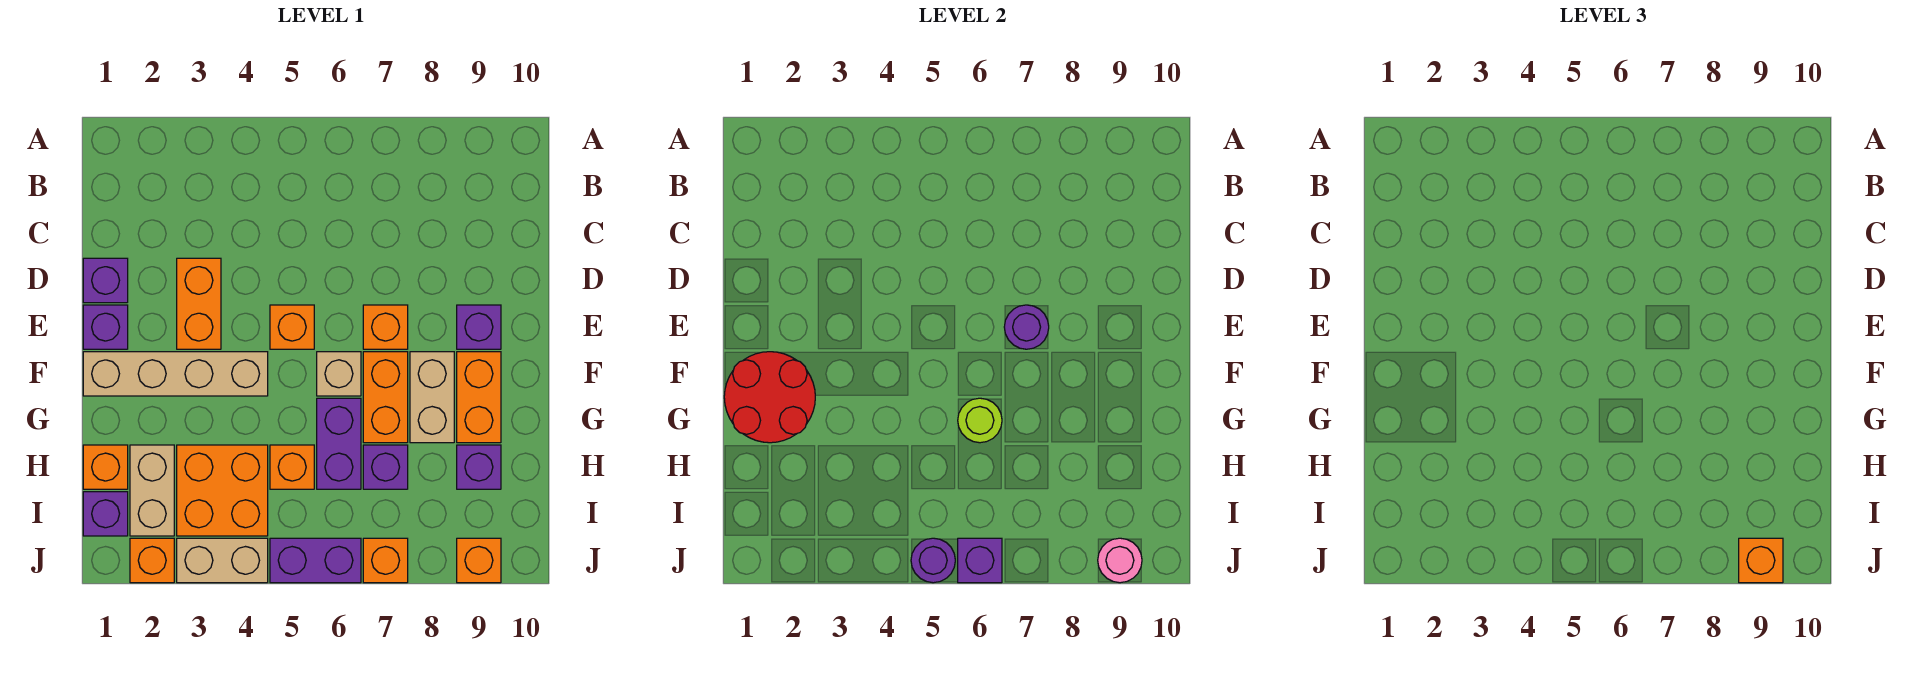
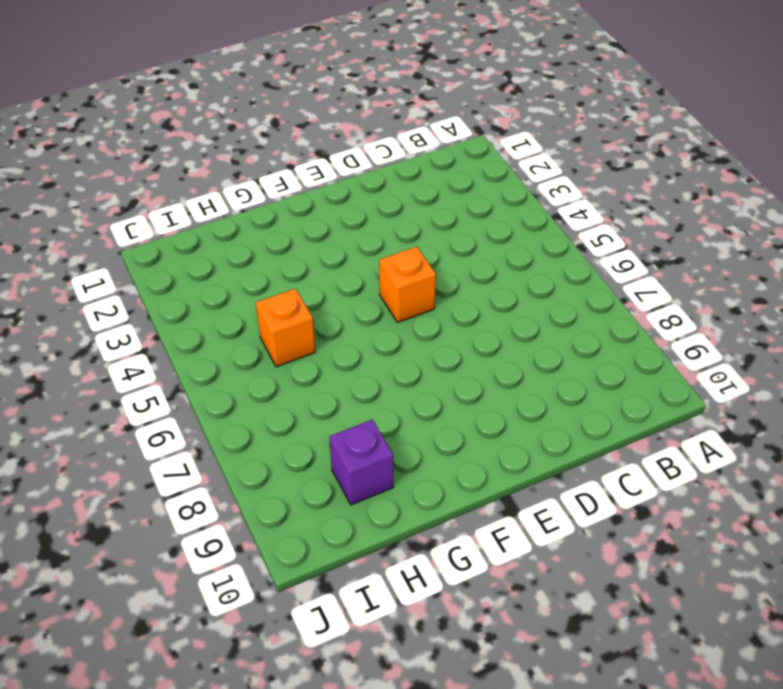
none -> purple brick D1 level 1
none -> orange brick D3:E3 level 1
none -> purple brick E1 level 1
none -> orange brick E7 level 1

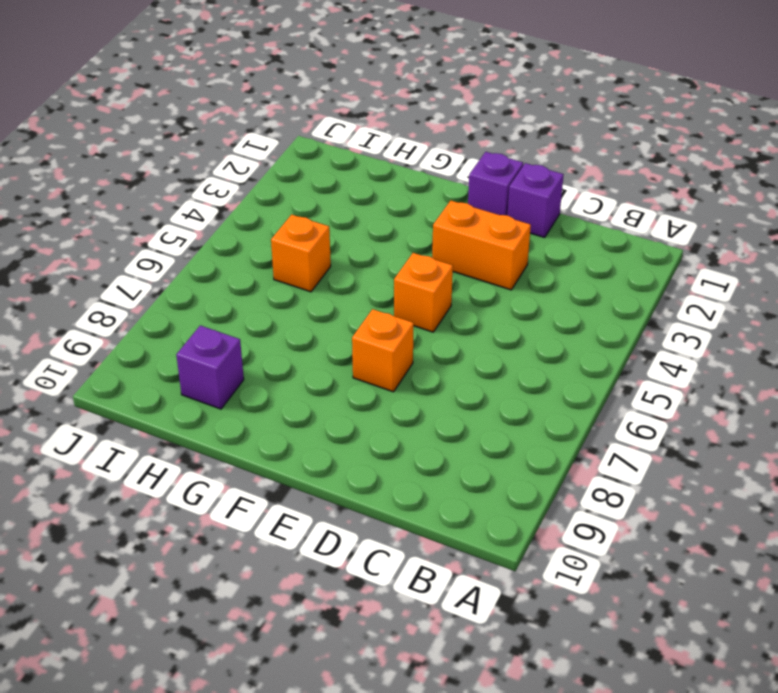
none -> purple brick E9 level 1
none -> tan brick F1:F4 level 1
none -> tan brick F6 level 1
none -> orange brick F7:G7 level 1

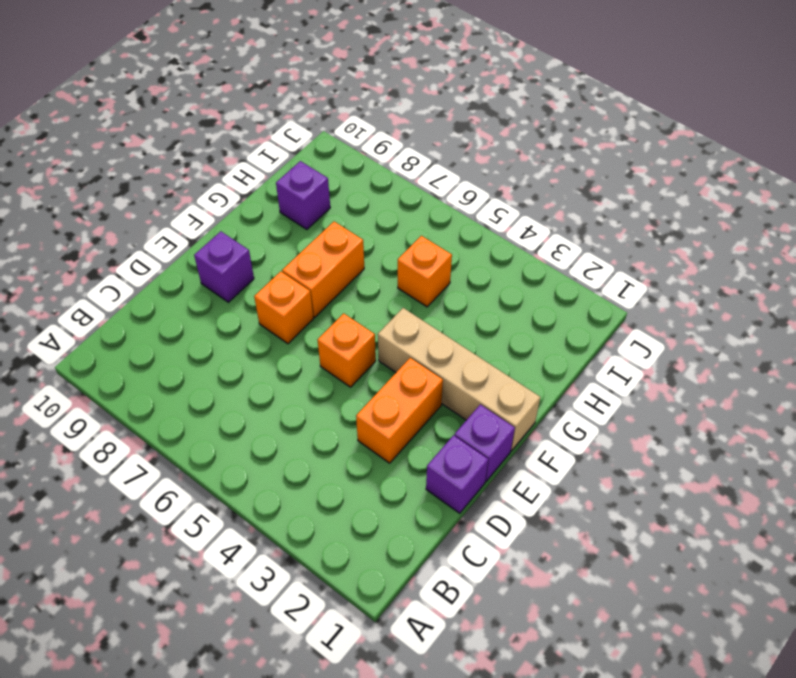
none -> tan brick F6 level 1
none -> tan brick F8:G8 level 1
none -> orange brick F9:G9 level 1
none -> purple brick G6:H6 level 1

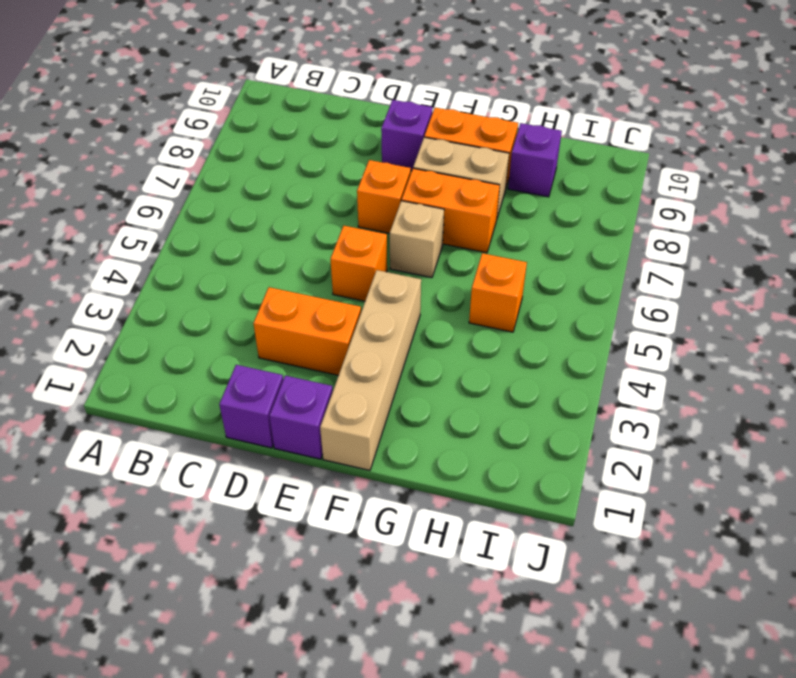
none -> purple brick G6:H6 level 1
none -> orange brick H1 level 1
none -> tan brick H2:I2 level 1
none -> orange brick H3:I4 level 1

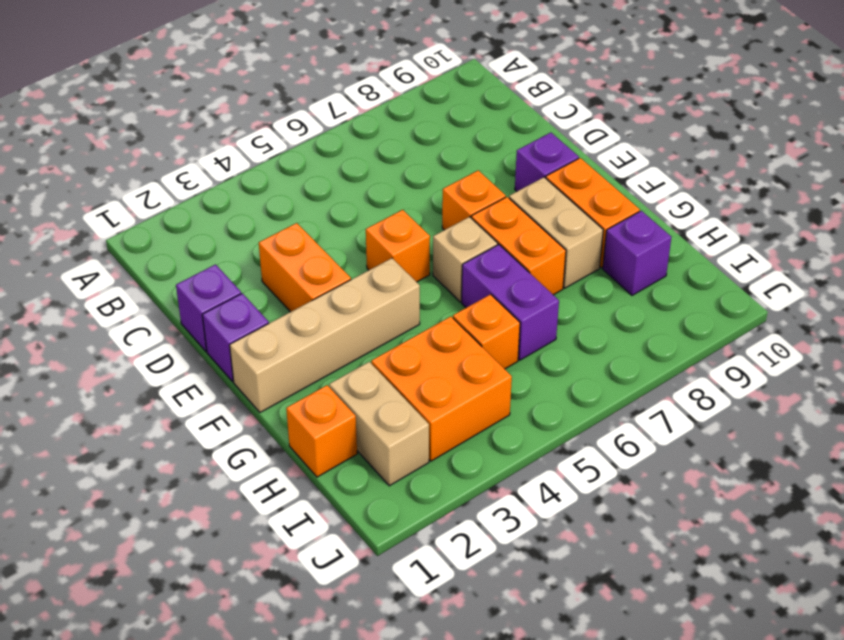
none -> purple brick H7 level 1
none -> purple brick I1 level 1
none -> orange brick J2 level 1
none -> tan brick J3:J4 level 1

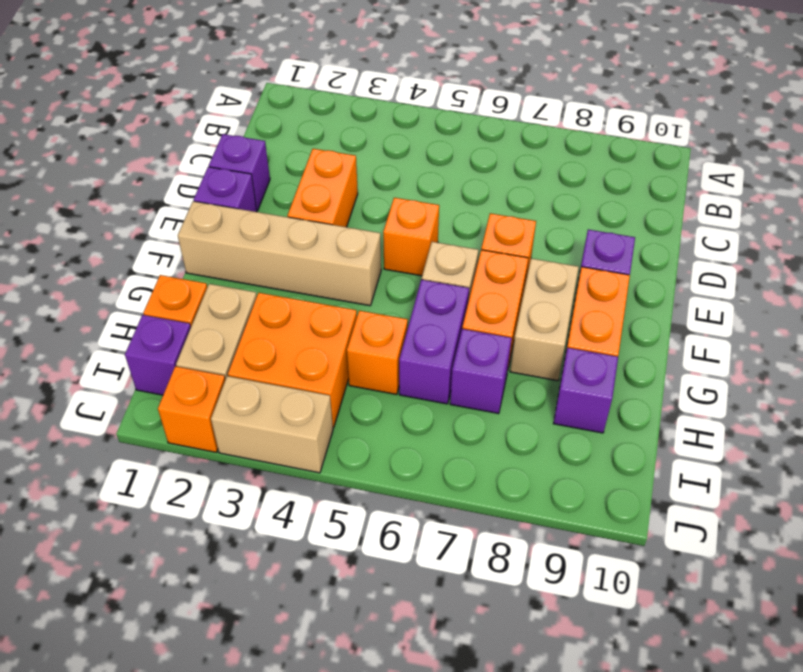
none -> purple brick J5:J6 level 1
none -> orange brick J7 level 1
none -> orange brick J9 level 1
none -> purple round brick E7 level 2

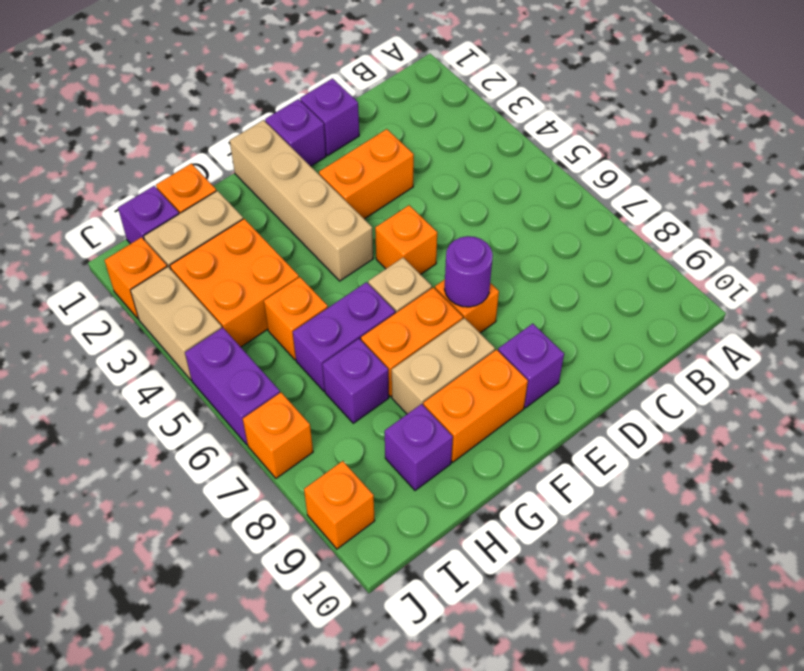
none -> red round brick F1:G2 level 2
none -> lime round brick G6 level 2
none -> purple round brick J5 level 2
none -> purple brick J6 level 2

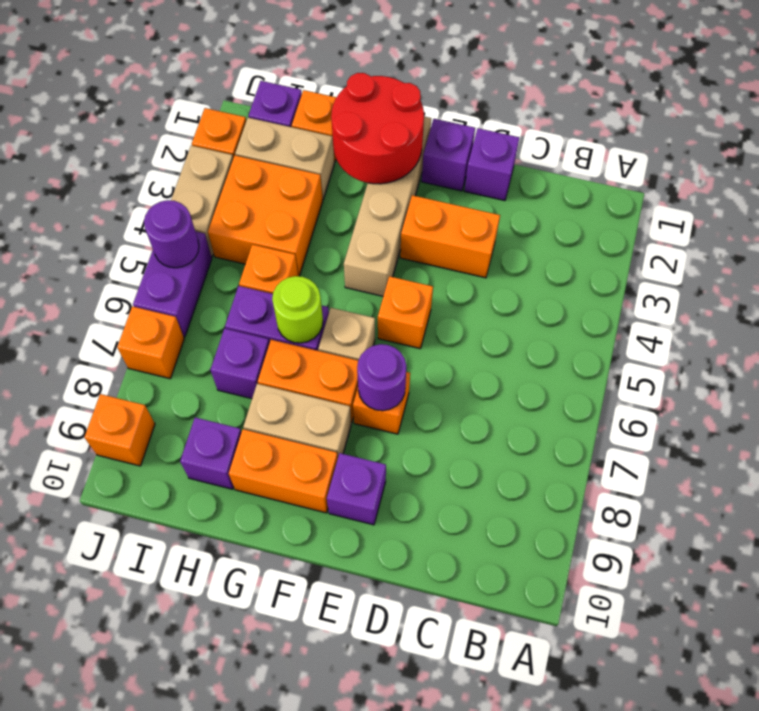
none -> purple brick J6 level 2
none -> pink round brick J9 level 2
none -> orange brick J9 level 3

